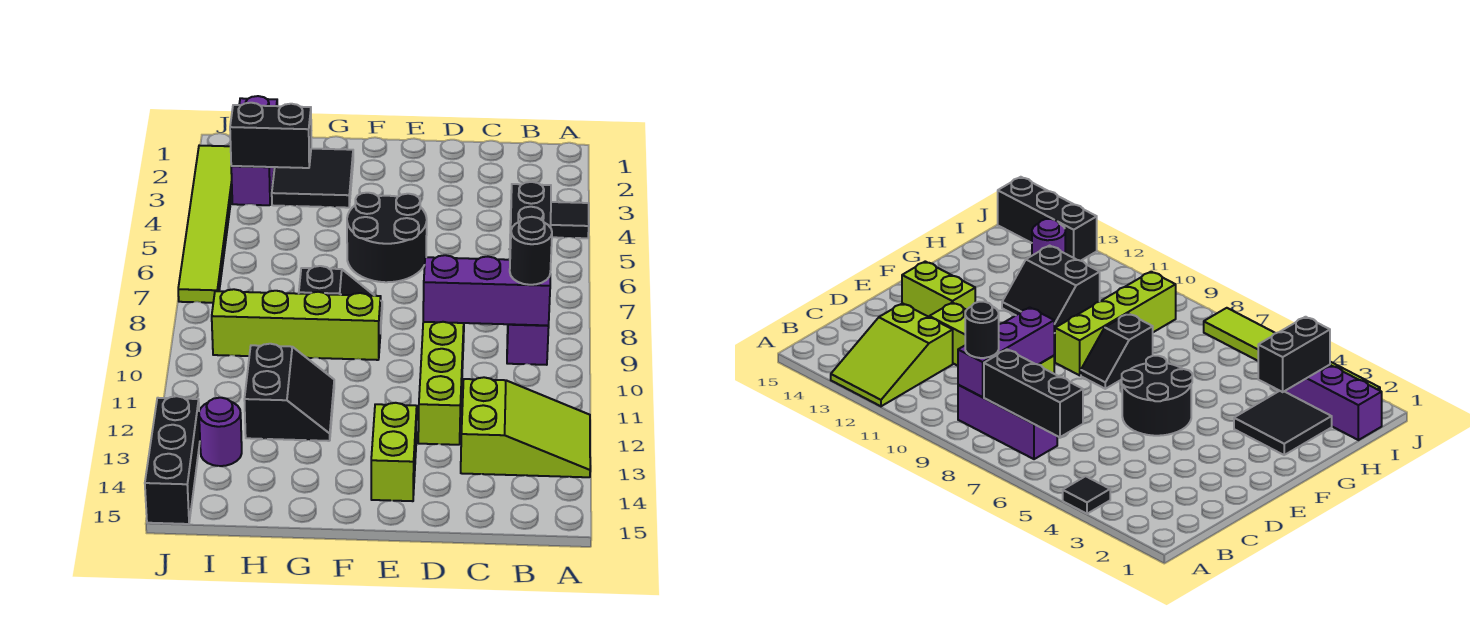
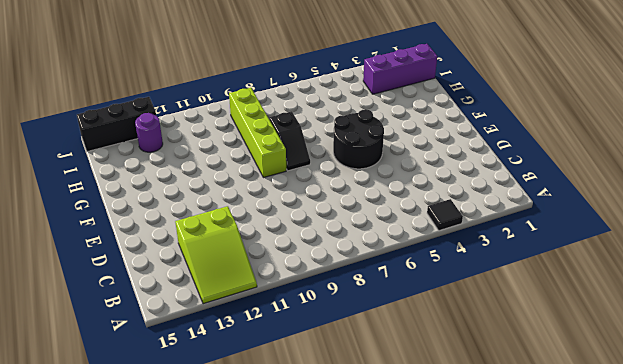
none -> purple brick B7:B9 level 1
none -> lime brick D9:D12 level 1
none -> lime brick E13:E14 level 1

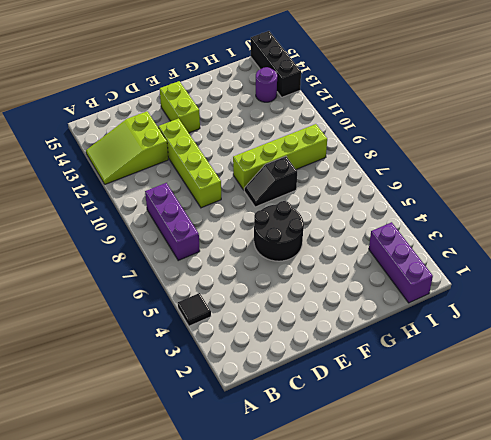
none -> black tile G2:H3 level 1
none -> black slope G11:H12 level 1 top H
none -> lime tile J2:J7 level 1

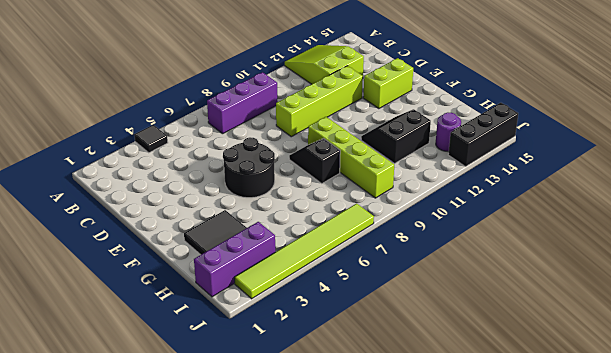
none -> black brick B6:B8 level 2
none -> purple brick B9:D9 level 2
none -> black brick H3:I3 level 2

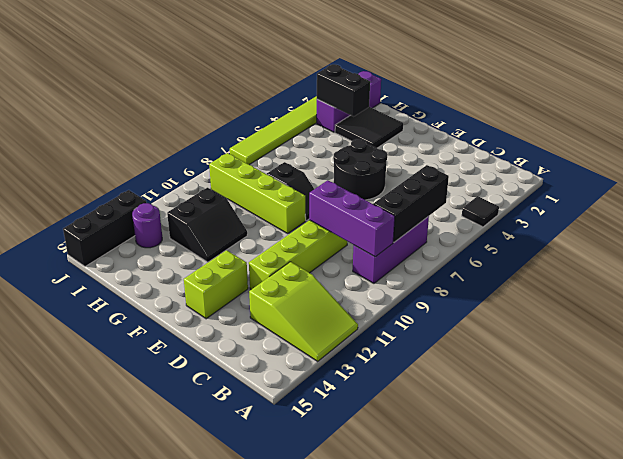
none -> black round brick B9 level 3

